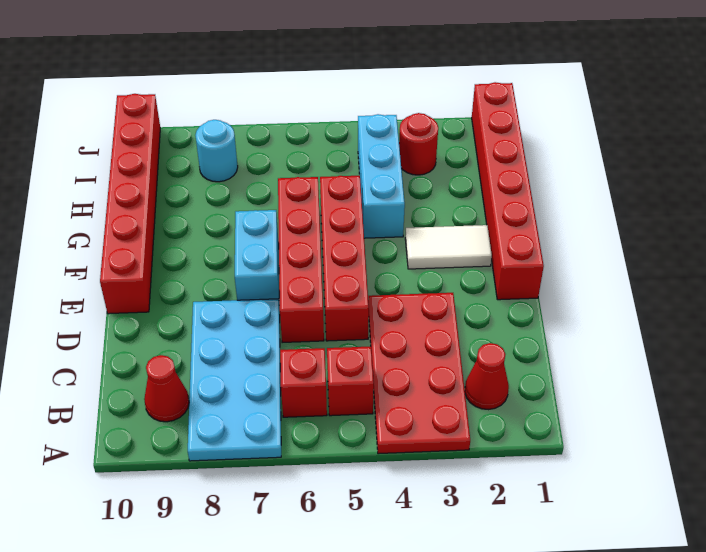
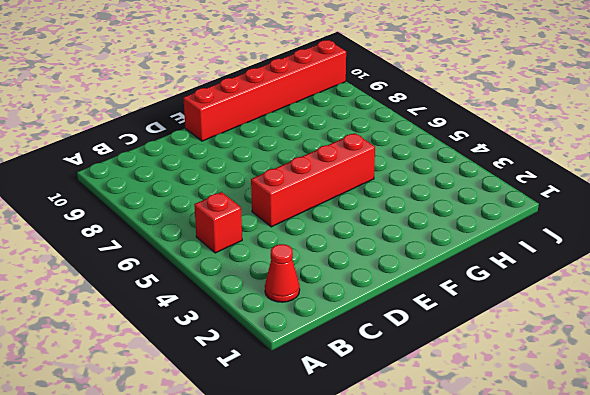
none -> red plate A3:D4 level 1
none -> cyan plate A7:D8 level 1
none -> red brick B6 level 1

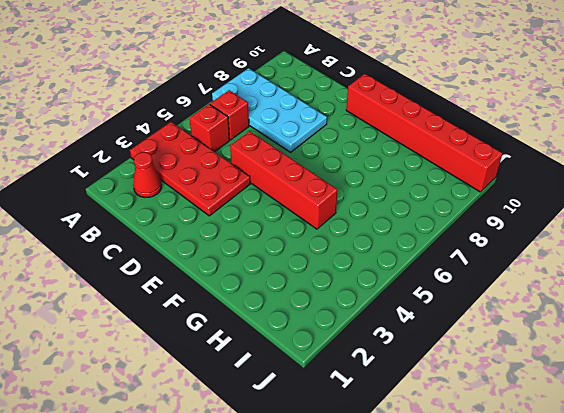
none -> red cone B9 level 1
none -> red brick D6:G6 level 1
none -> red brick E1:J1 level 1

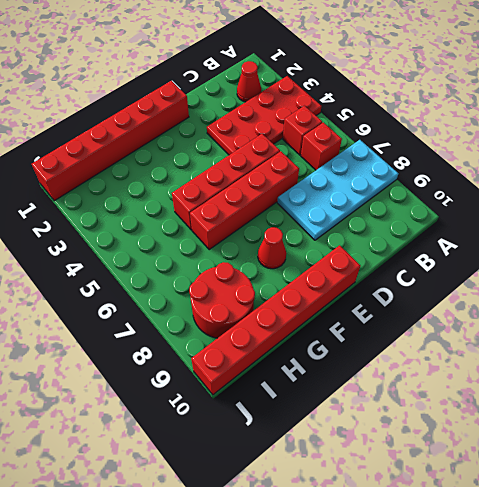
red cone F8 level 1 -> red cone B9 level 1
red round brick H8:I9 level 1 -> cyan round brick I8 level 1
none -> cyan brick E7:F7 level 1
none -> white tile F2:F3 level 1
none -> cyan brick G4:I4 level 1

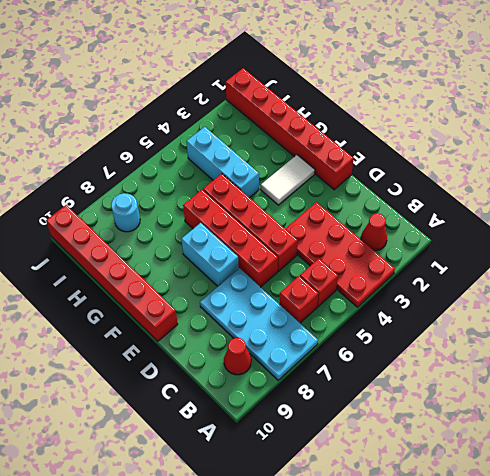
none -> red round brick I3 level 1

